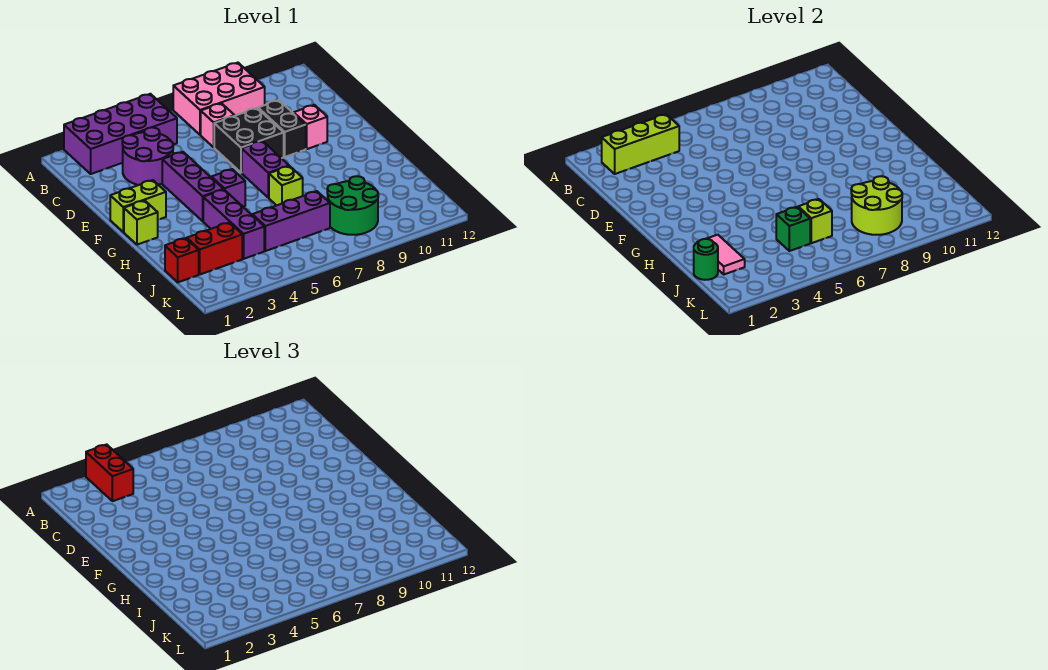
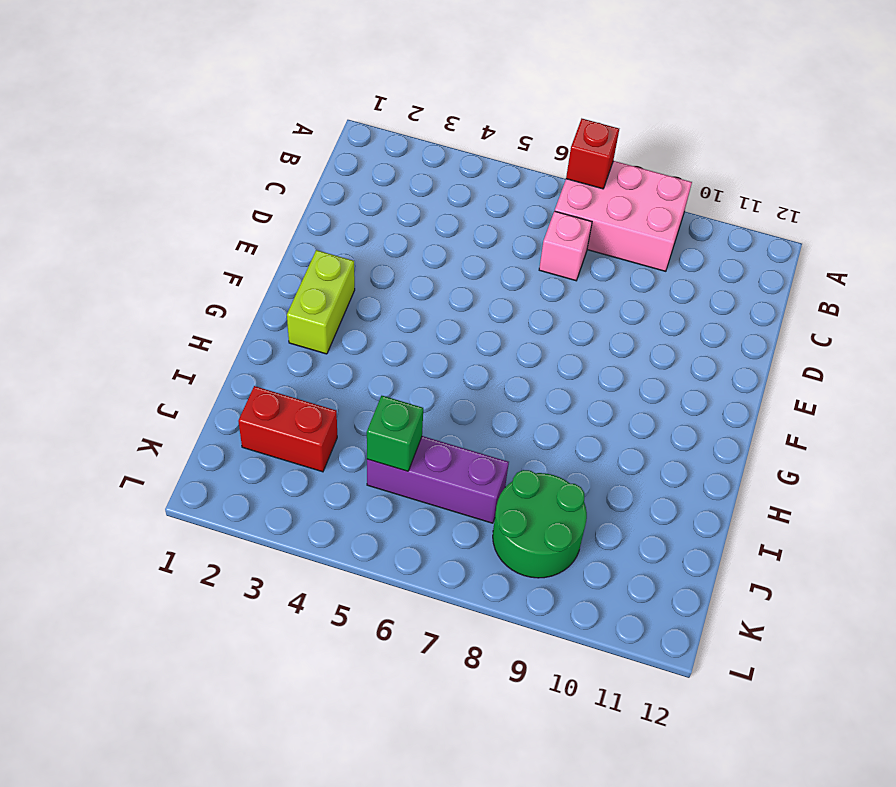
red brick A7 level 2 -> red brick J1 level 1
lime brick F2:G2 level 1 -> lime brick F1:F2 level 1
none -> purple brick A2:B5 level 1
none -> purple round brick C3:D4 level 1
none -> black brick D7:E8 level 1

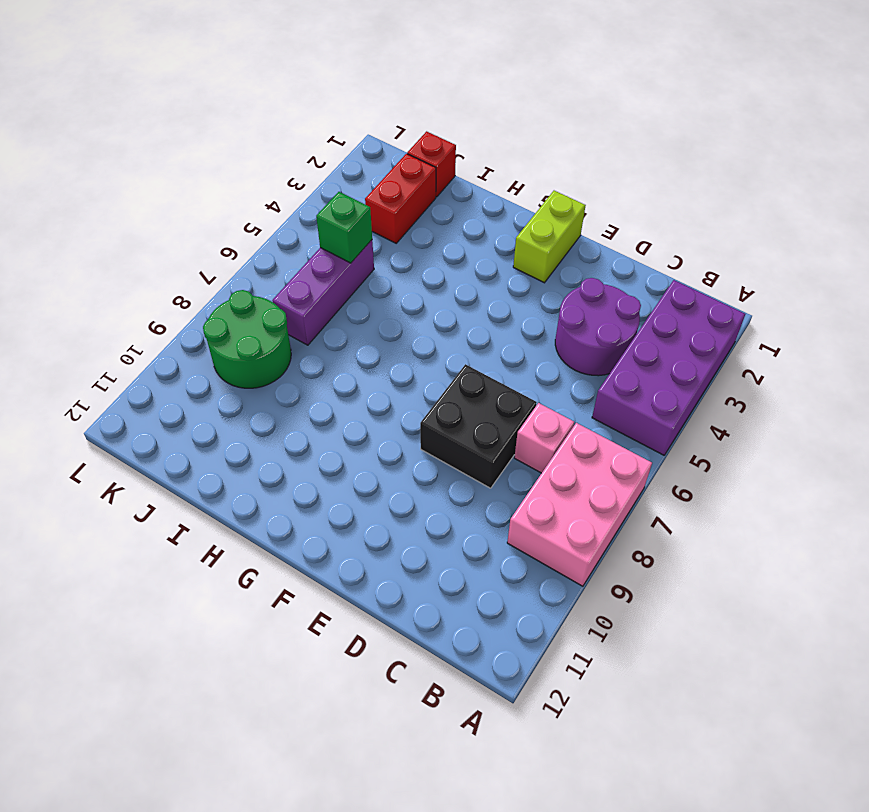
none -> black brick D9:E9 level 1
none -> purple brick E4:G4 level 1
none -> pink brick E10 level 1

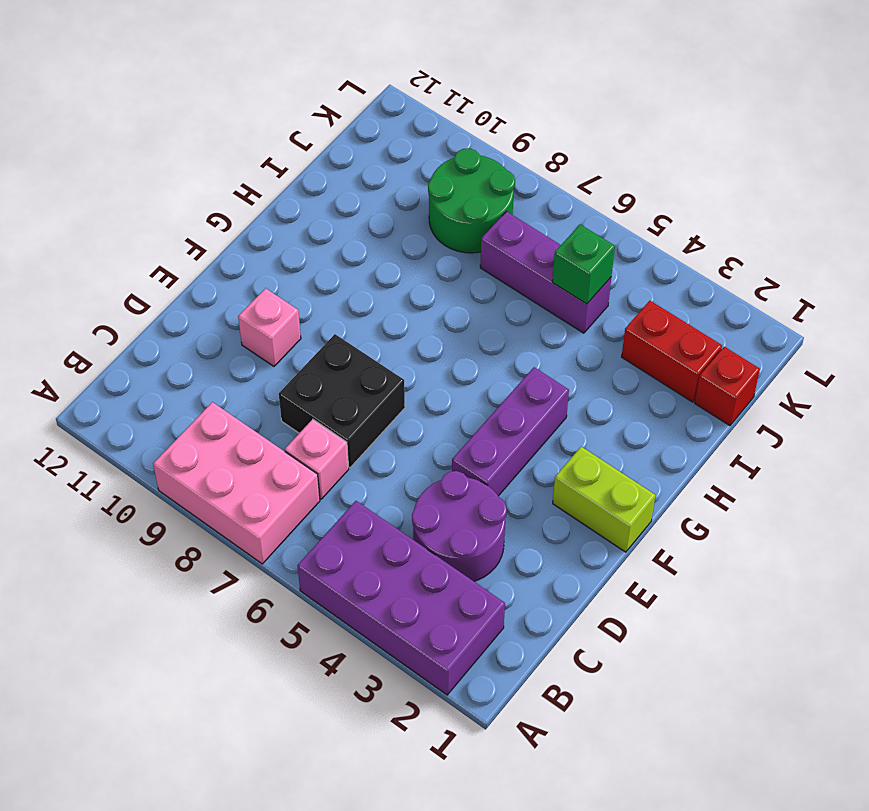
none -> black brick D9:E9 level 1
none -> purple brick F7:G7 level 1
none -> lime brick G1 level 1

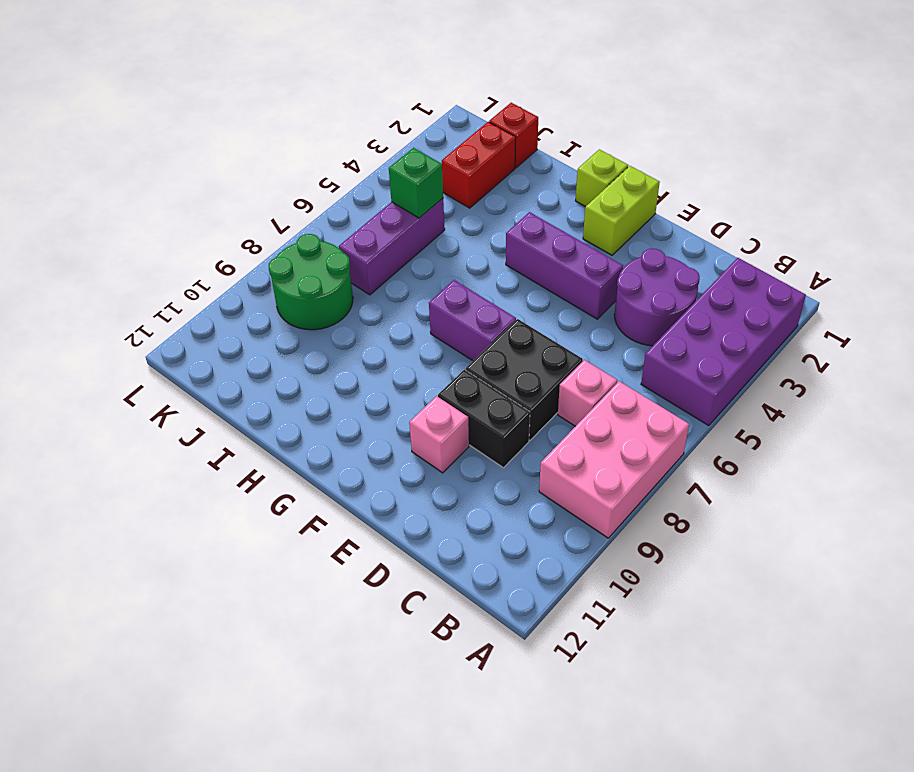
none -> purple brick G5 level 1
none -> purple brick H4:J4 level 1
none -> lime brick H7 level 1

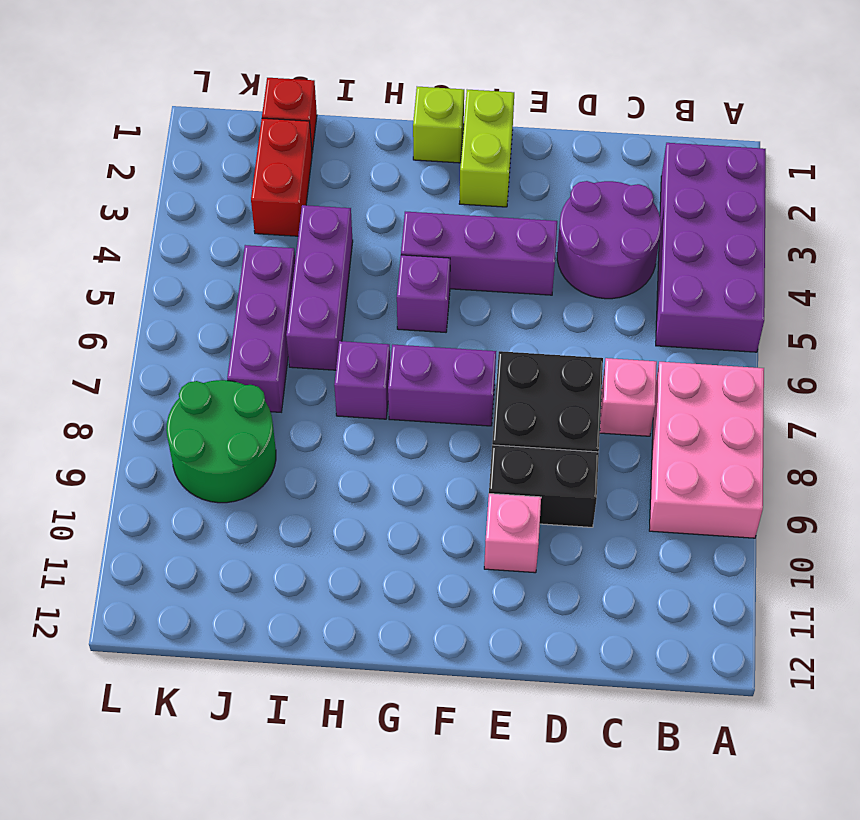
purple brick H7 level 1 -> lime brick H7 level 1
purple brick I4:I6 level 1 -> purple brick H4:J4 level 1
none -> lime brick B2:B4 level 2
none -> pink tile I2:J2 level 2
none -> green round brick J1 level 2

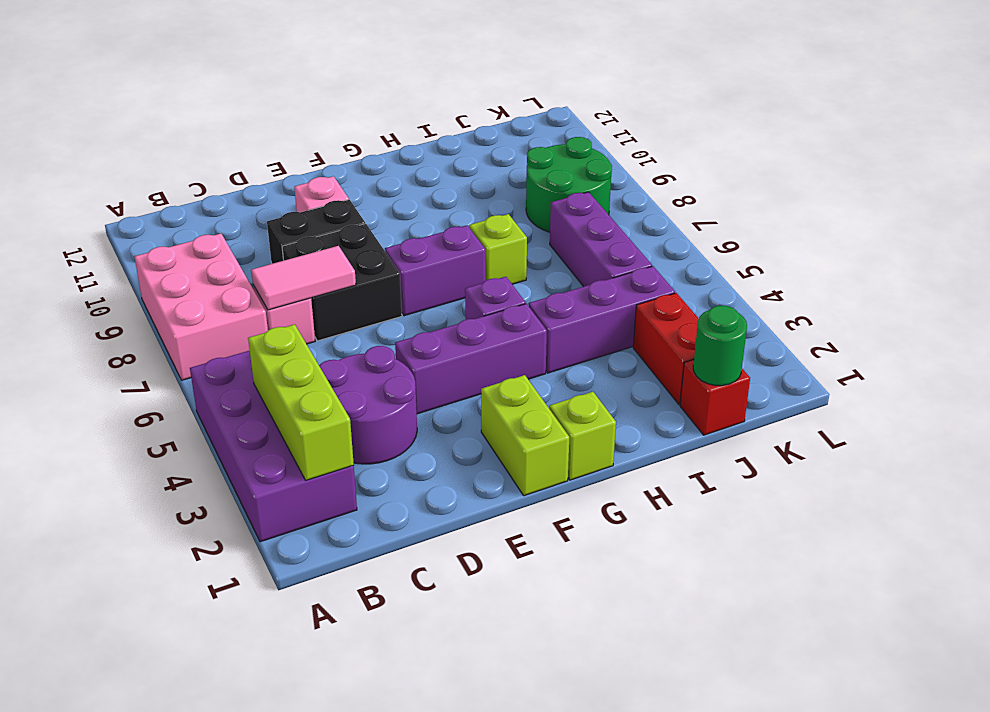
pink tile C7:D7 level 2 -> pink tile I2:J2 level 2
none -> green brick J5 level 2
none -> lime brick J6 level 2
none -> lime round brick J8:K9 level 2

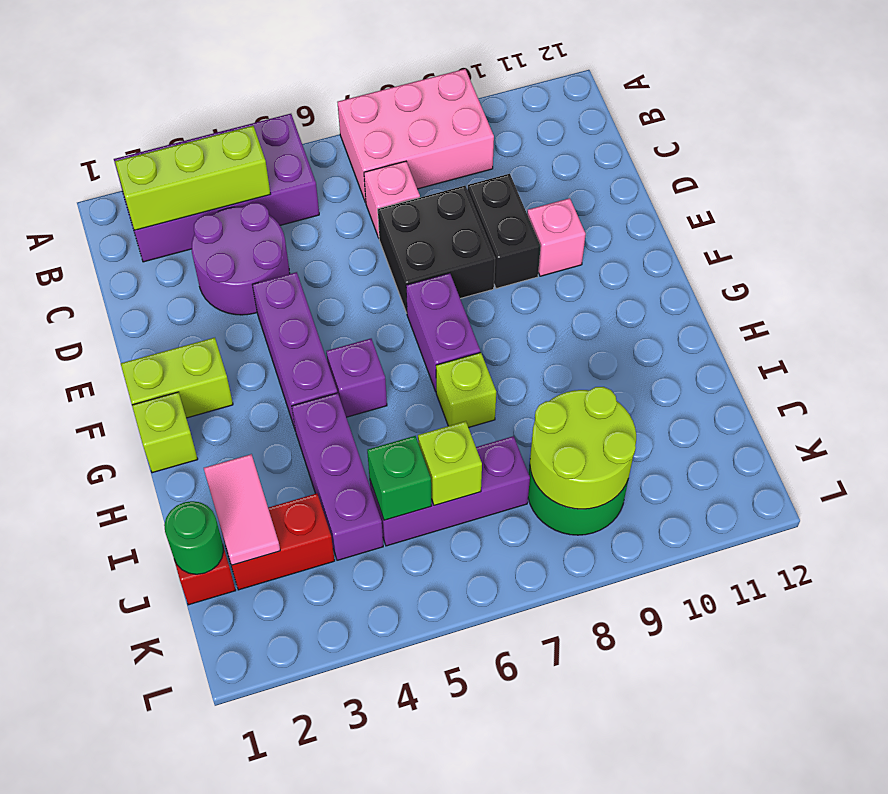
none -> red brick A3:B3 level 3

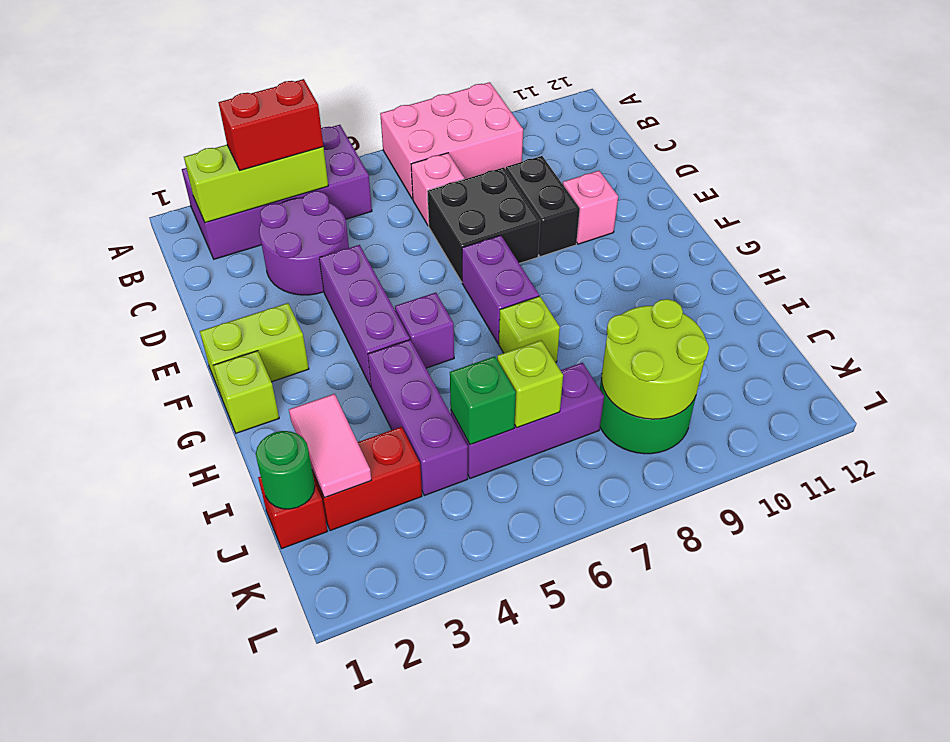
red brick B3:B4 level 3 -> red brick A3:B3 level 3

